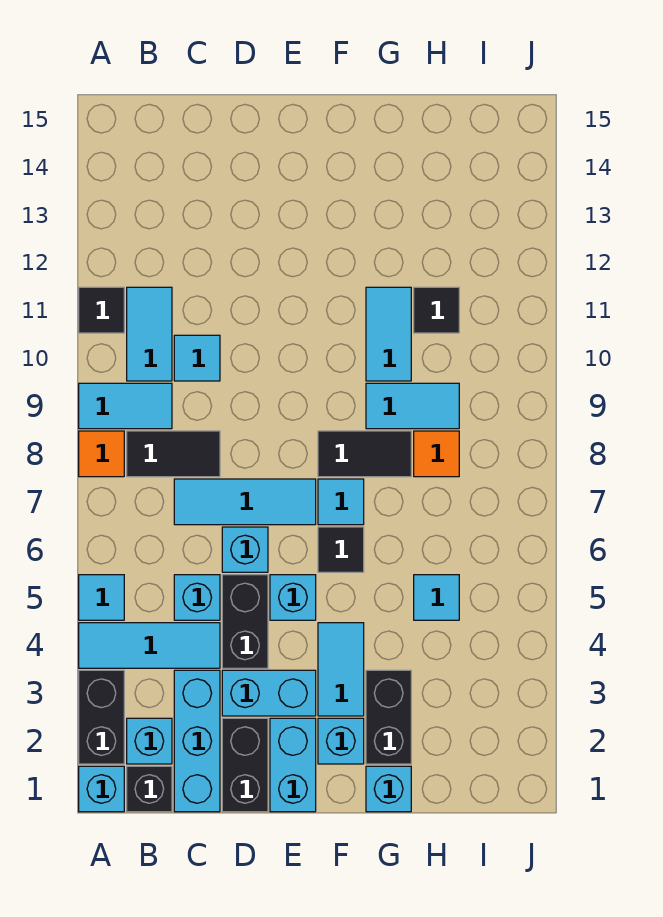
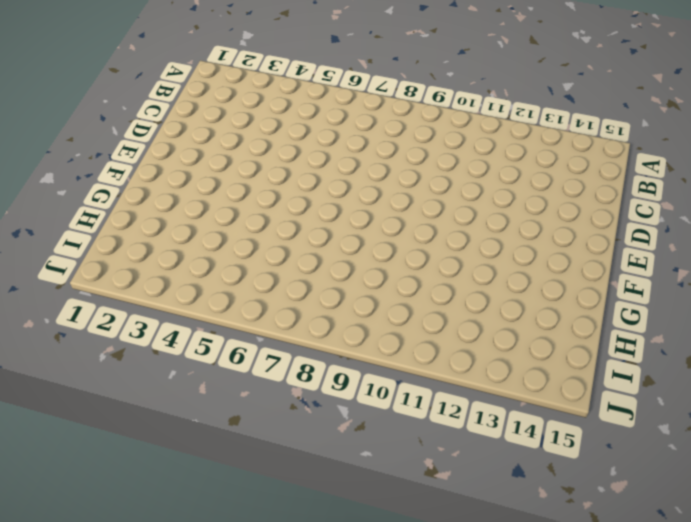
none -> cyan brick A1 level 1
none -> black brick A2:A3 level 1
none -> cyan tile A4:C4 level 1
none -> cyan tile A5 level 1

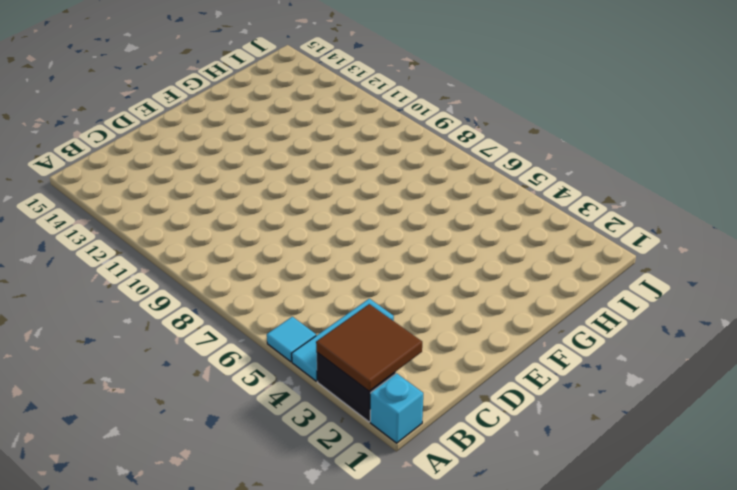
brown tile A2:B3 level 2 -> none
none -> orange tile A8 level 1
none -> cyan tile A9:B9 level 1
none -> black tile A11 level 1
none -> black brick B1 level 1

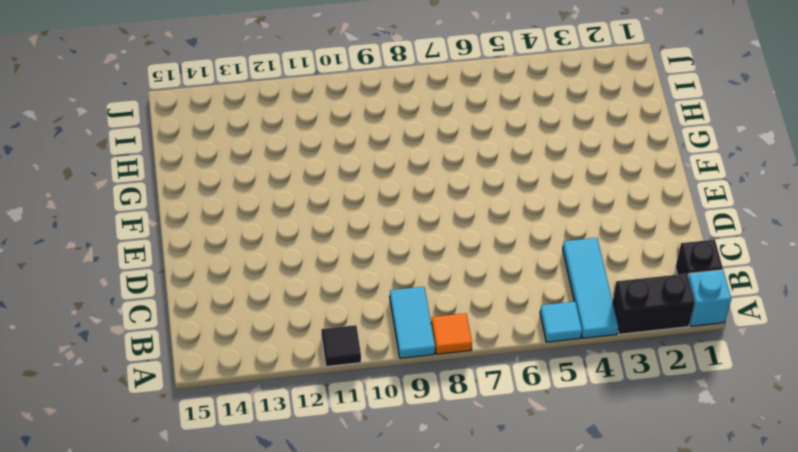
none -> cyan brick B2 level 1
none -> black tile B8:C8 level 1
none -> cyan tile B10:B11 level 1
none -> cyan brick C1:C3 level 1

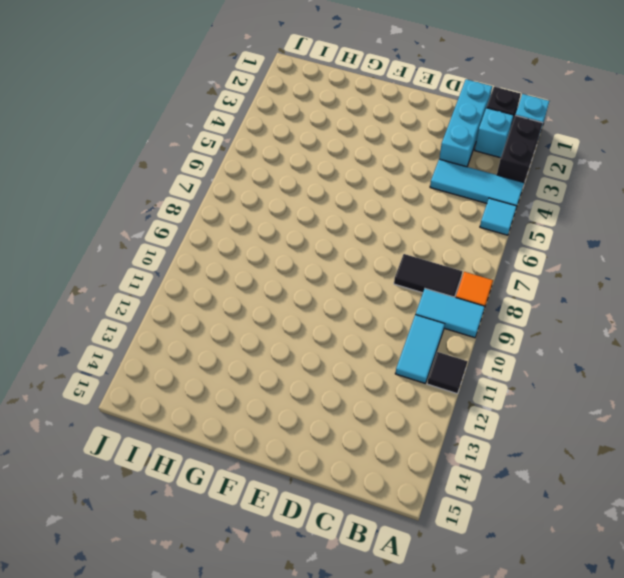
none -> cyan brick C5 level 1
none -> cyan tile C7:E7 level 1
none -> cyan tile C10 level 1
none -> black brick D1:D2 level 1

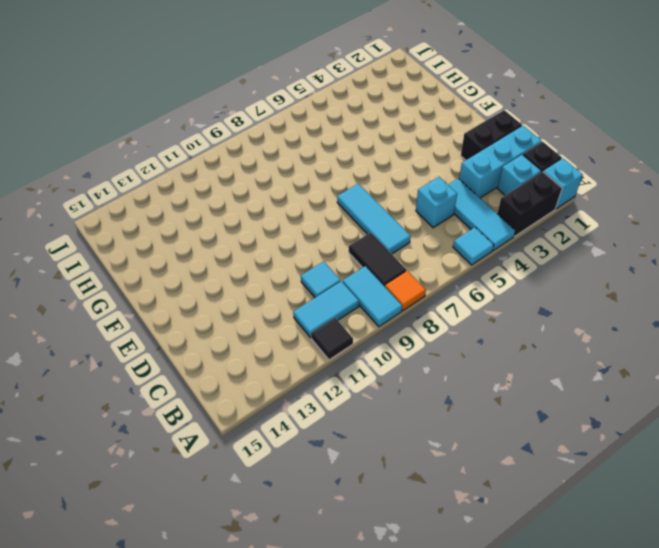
none -> cyan brick D3:E3 level 1
none -> black brick D4:D5 level 1
none -> cyan brick D6 level 1
none -> cyan brick E1:E2 level 1

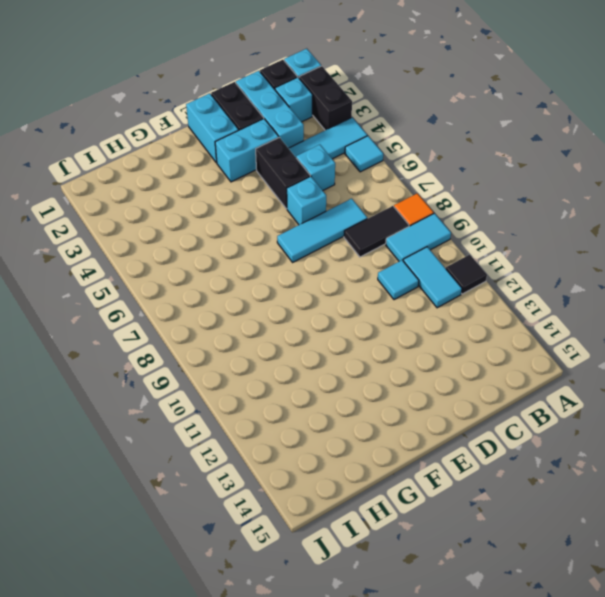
none -> cyan brick E5 level 1
none -> cyan brick F2 level 1
none -> cyan tile F3:F4 level 1
none -> black tile F6 level 1

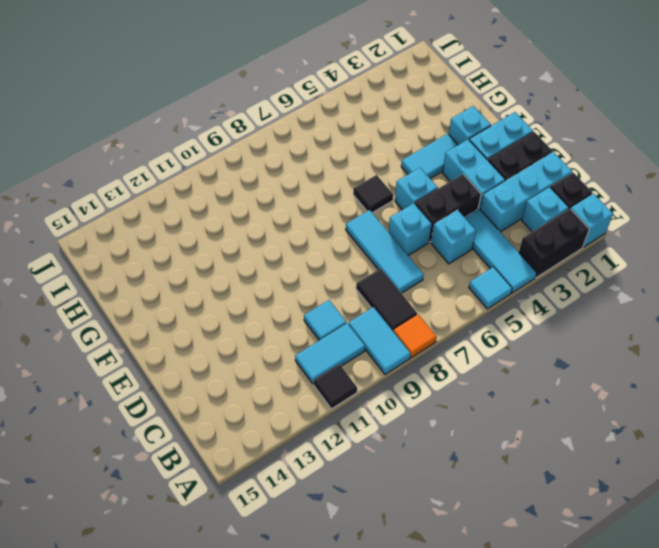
none -> cyan tile F7 level 1
none -> black tile F8:G8 level 1
none -> cyan brick G1 level 1
none -> black brick G2:G3 level 1

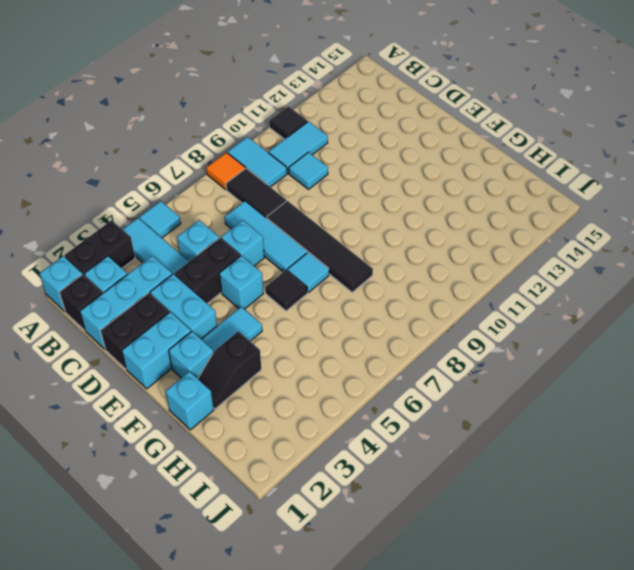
black tile D8:G8 level 1 -> black tile F8:G8 level 1
black slope G2:G3 level 1 top 3 -> black brick G2:G3 level 1
none -> cyan tile G9:H9 level 1
none -> cyan tile G10:G11 level 1
none -> cyan tile H5 level 1
none -> orange tile H8 level 1

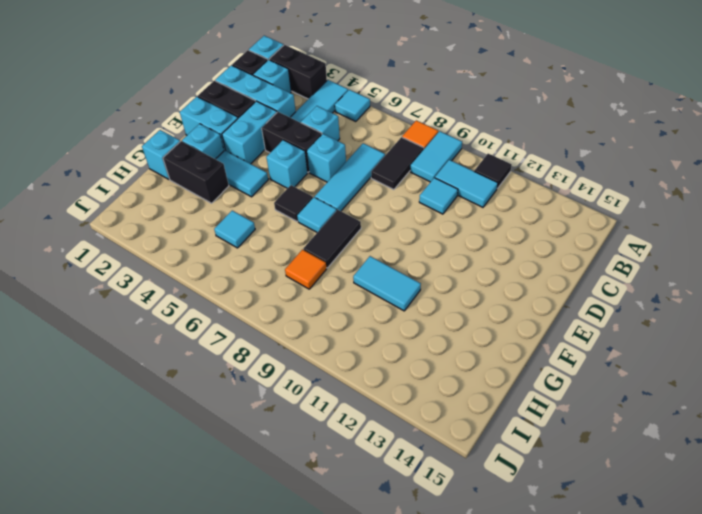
none -> cyan tile G9:H9 level 1
none -> black tile H11 level 1

